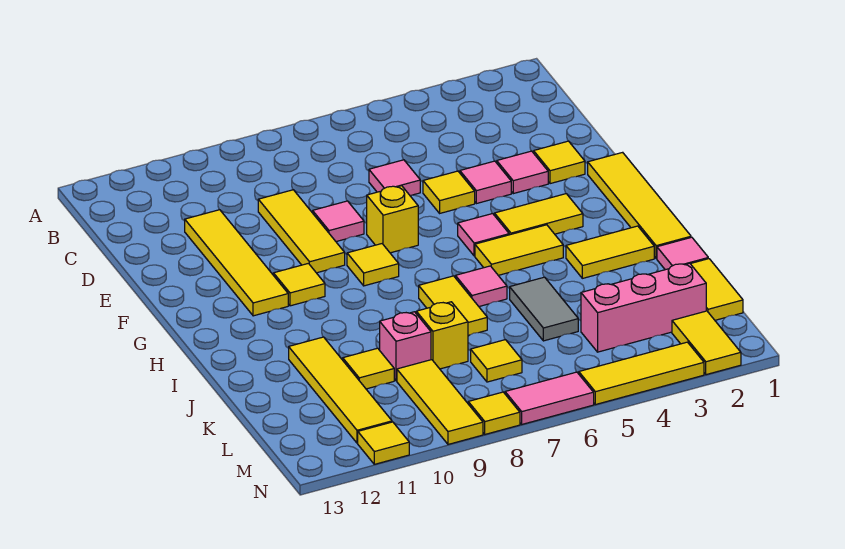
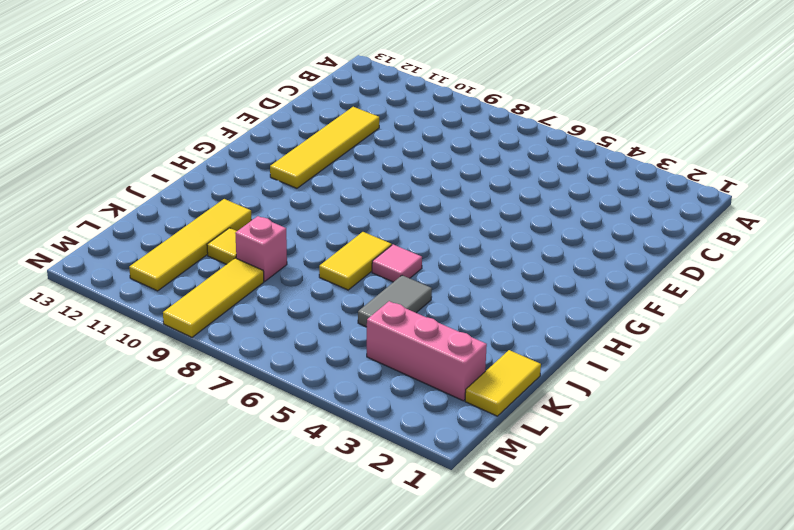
none -> pink tile D6 level 1
none -> yellow tile D9:F9 level 1
none -> yellow tile E2 level 1
none -> pink tile E3 level 1

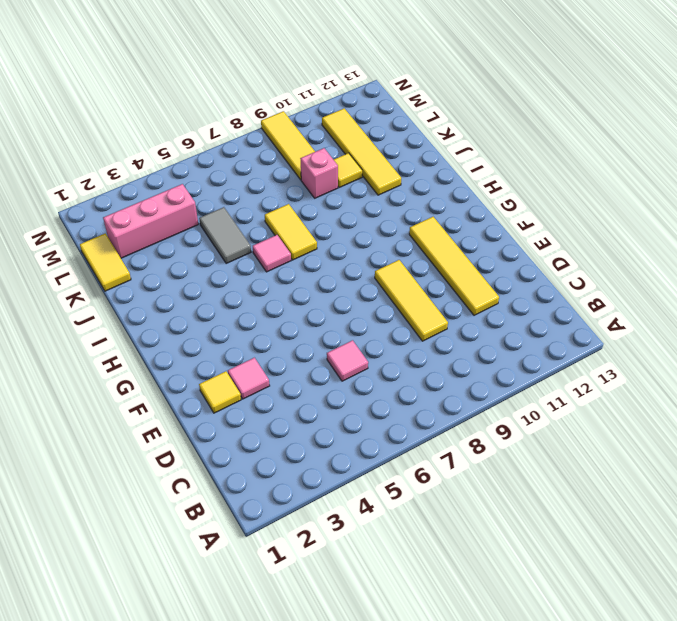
none -> pink tile E4 level 1
none -> yellow tile E5 level 1
none -> pink tile E8 level 1
none -> yellow tile F1:I1 level 1

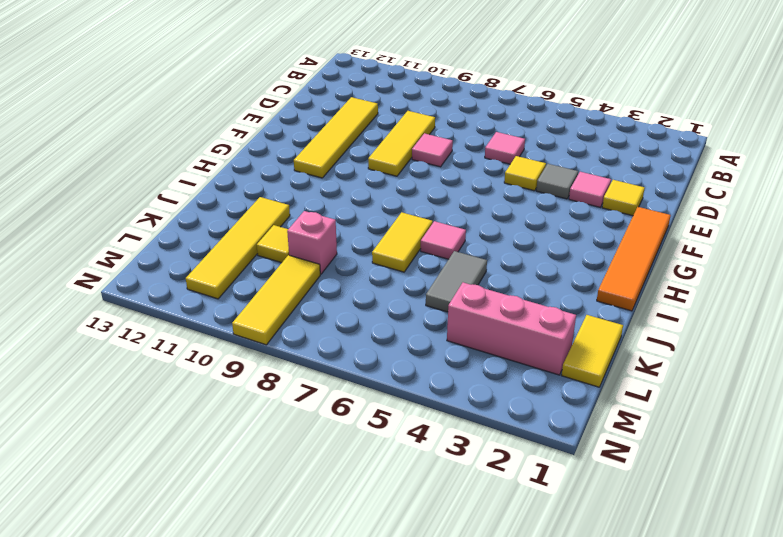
grey tile E4 level 1 -> pink tile E4 level 1
orange tile F1:I1 level 1 -> yellow tile F1:I1 level 1
none -> yellow brick F7 level 1
none -> yellow tile G3:G4 level 1
none -> pink tile G5 level 1
none -> yellow tile G8 level 1

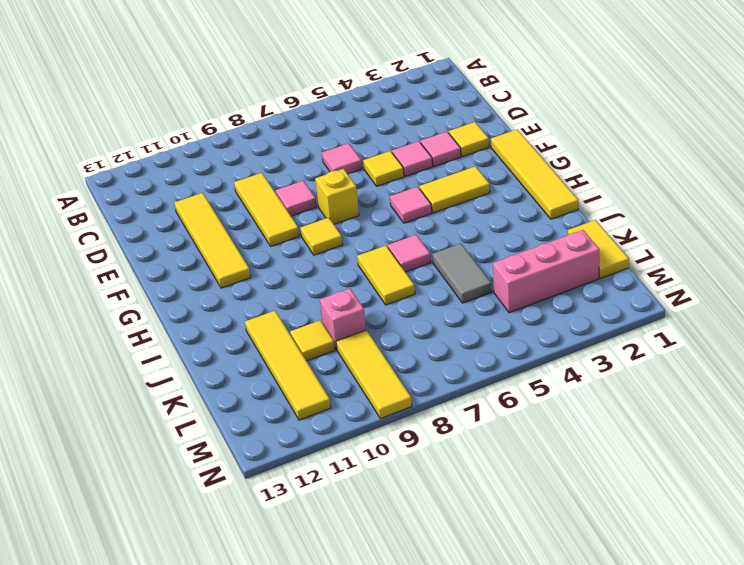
none -> yellow tile G10 level 1
none -> yellow tile H4:H5 level 1
none -> yellow tile I2:I3 level 1
none -> pink tile J1 level 1

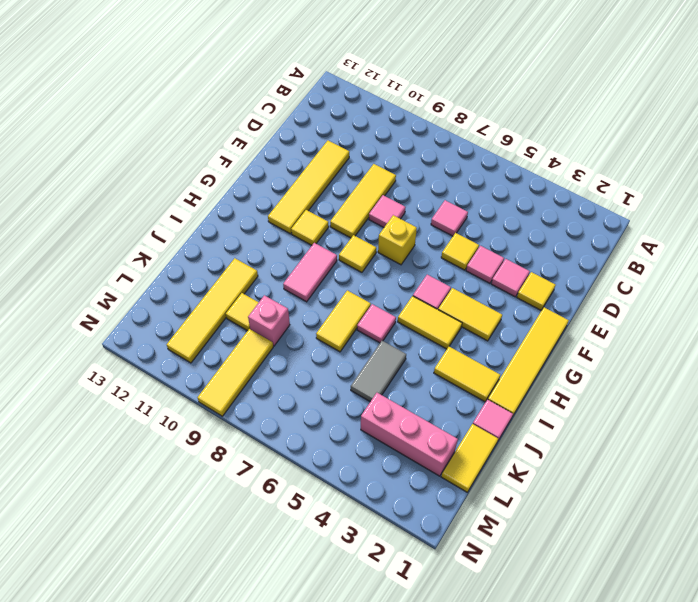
pink tile H9:I9 level 1 -> pink tile N6:N7 level 1
none -> yellow brick K8 level 1
none -> yellow tile L7 level 1
none -> yellow tile M2:N2 level 1
none -> yellow tile N3:N5 level 1

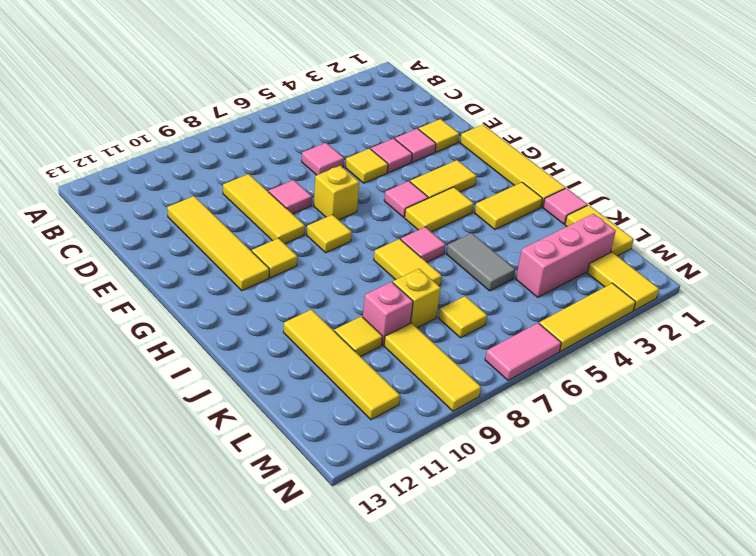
none -> yellow tile N8 level 1
none -> yellow tile N11 level 1

